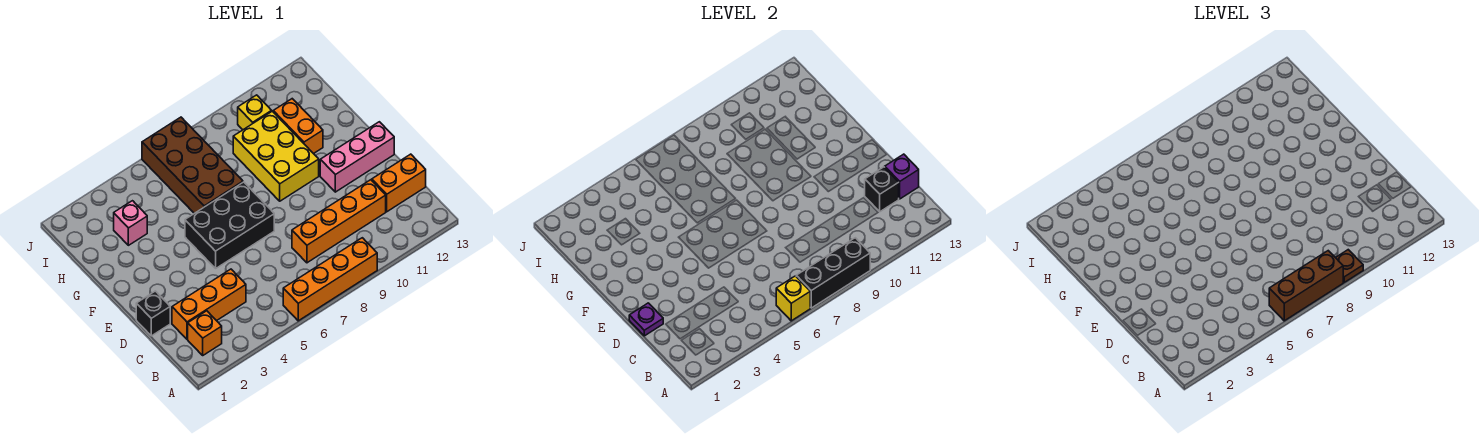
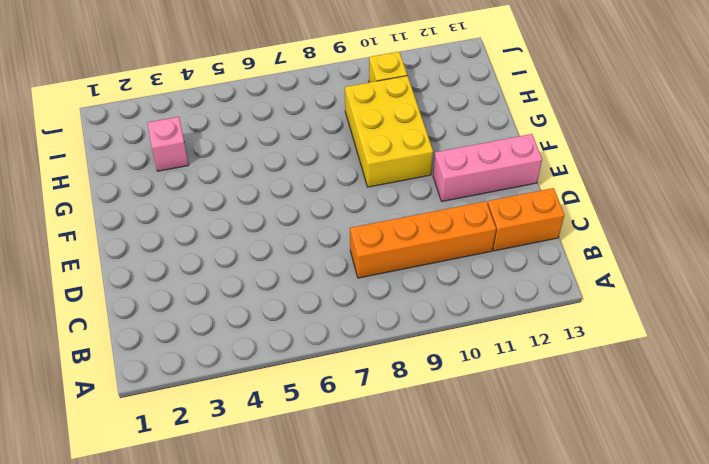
none -> orange brick A6:A9 level 1
none -> orange brick B2 level 1
none -> orange brick C2:C4 level 1

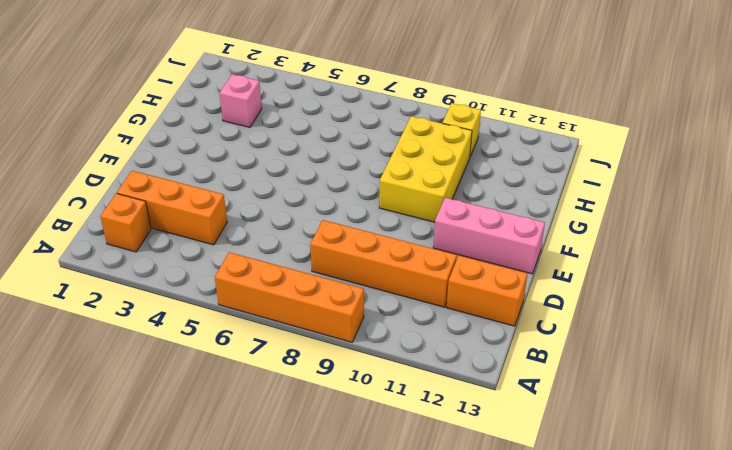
none -> black brick D1 level 1
none -> black brick E5:F7 level 1
none -> brown brick G6:J7 level 1

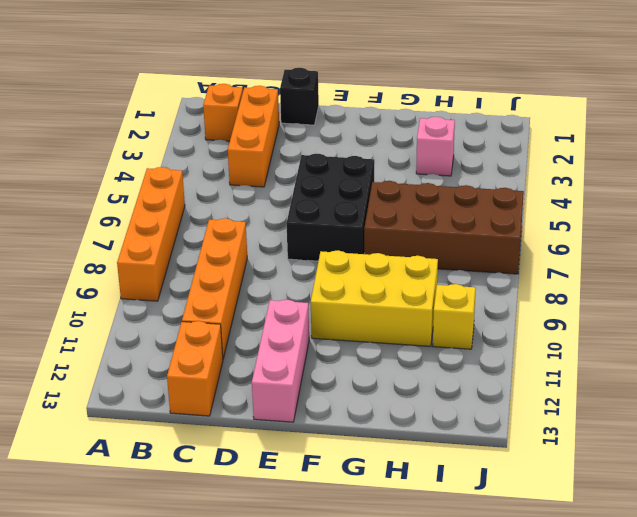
none -> orange brick G11:H11 level 1
none -> yellow brick A6 level 2
none -> black brick A7:A9 level 2

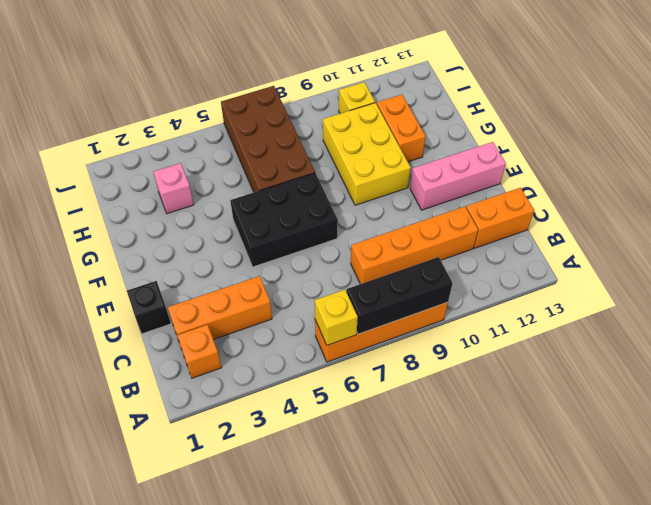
none -> black brick C12 level 2
none -> purple brick C13 level 2
none -> purple plate D1 level 2

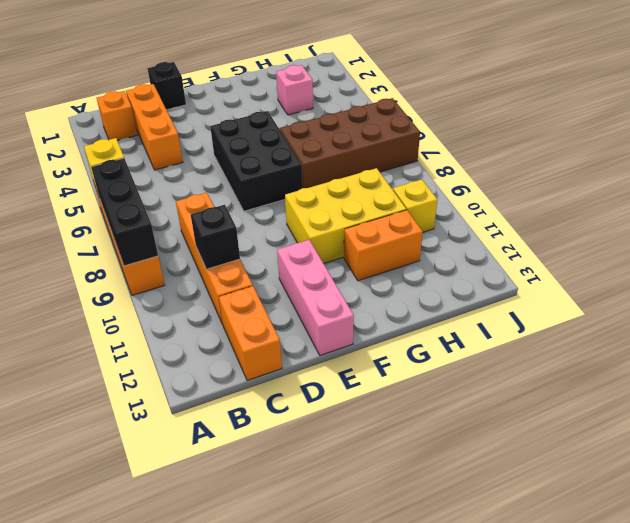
black brick C10 level 2 -> black brick C12 level 2
none -> purple brick C13 level 2
none -> purple plate D1 level 2
none -> brown brick A6:A8 level 3

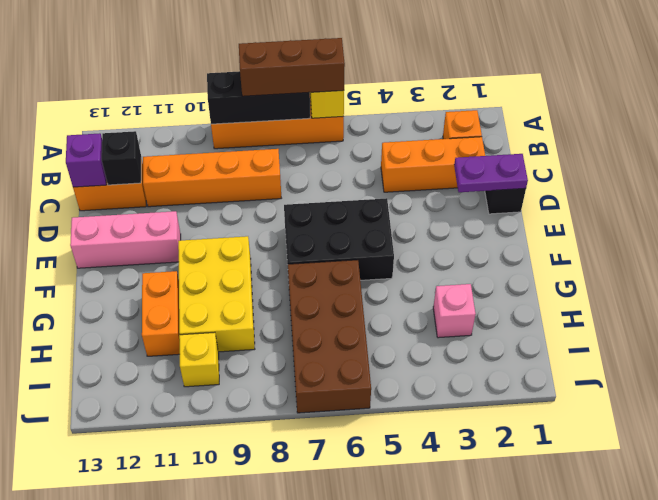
purple plate D1:D2 level 2 -> purple plate D1 level 2
none -> brown plate A9 level 3

